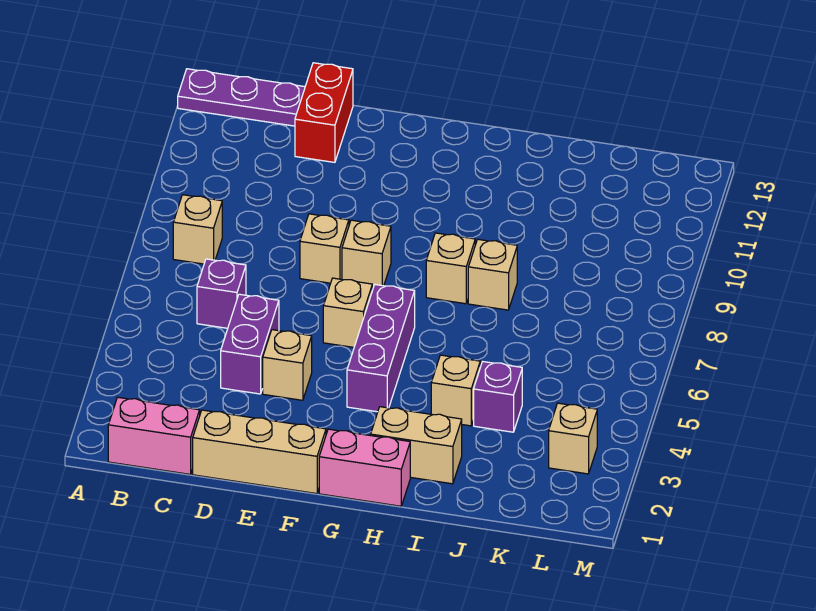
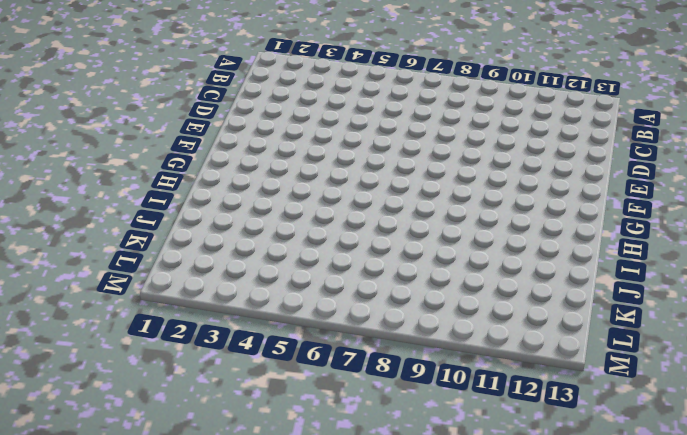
none -> purple plate A13:C13 level 1
none -> pink brick B1:C1 level 1
none -> tan brick B8 level 1

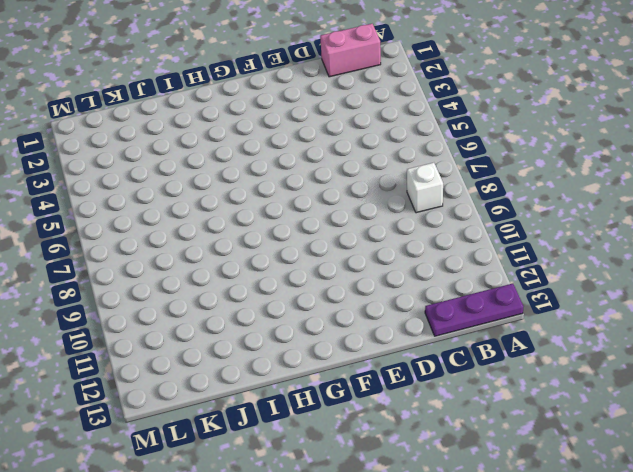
white brick B8 level 1 -> tan brick B8 level 1
none -> purple brick C6 level 1
none -> tan brick D1:F1 level 1
none -> purple brick D4:D5 level 1

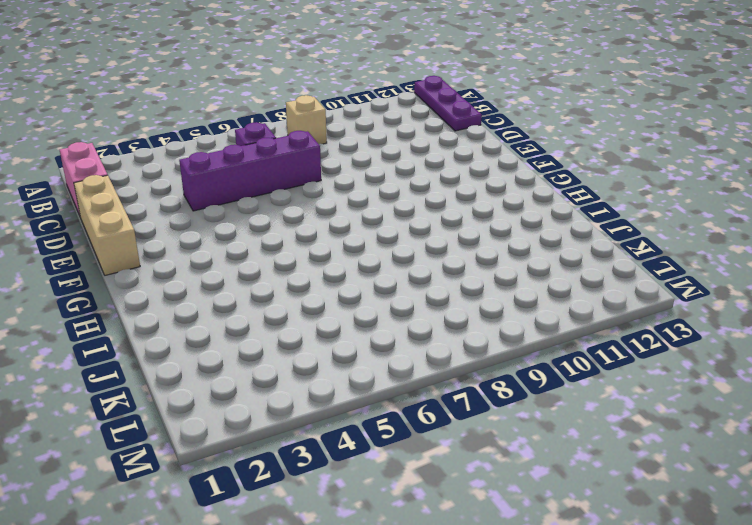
purple brick D4:D7 level 1 -> purple brick D4:D5 level 1
none -> red brick D12:D13 level 1
none -> tan brick E4 level 1
none -> tan brick E8 level 1

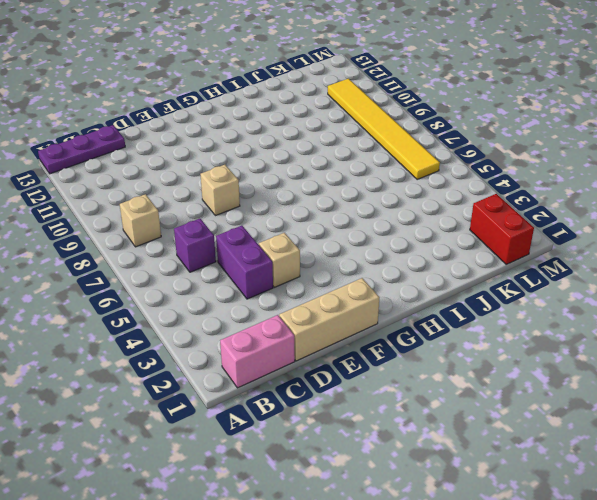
red brick L1:L2 level 1 -> red brick D12:D13 level 1
yellow tile L6:L11 level 1 -> none
none -> tan brick F6 level 1
none -> tan brick F8 level 1
none -> pink brick G1:H1 level 1

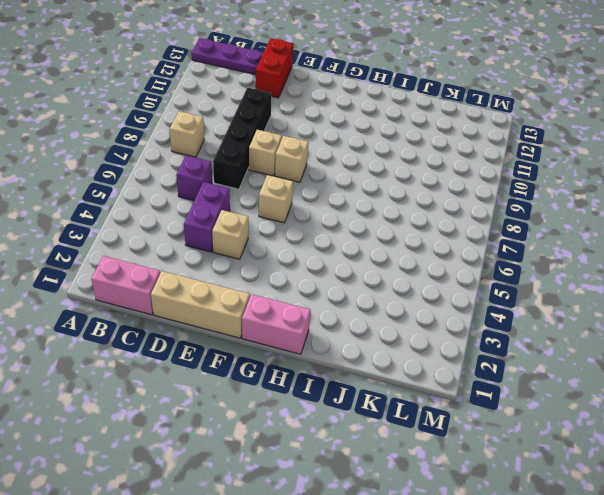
black brick D7:D10 level 1 -> none
none -> purple brick G4:G6 level 1
none -> tan brick H2:I2 level 1
none -> tan brick H8 level 1

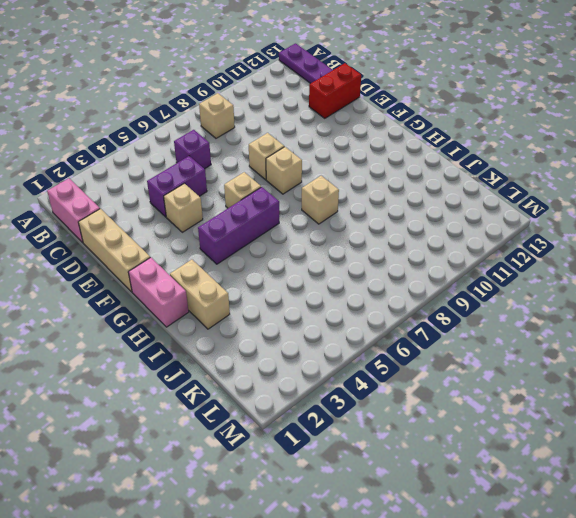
none -> tan brick I4 level 1
none -> tan brick I8 level 1
none -> purple brick J4 level 1

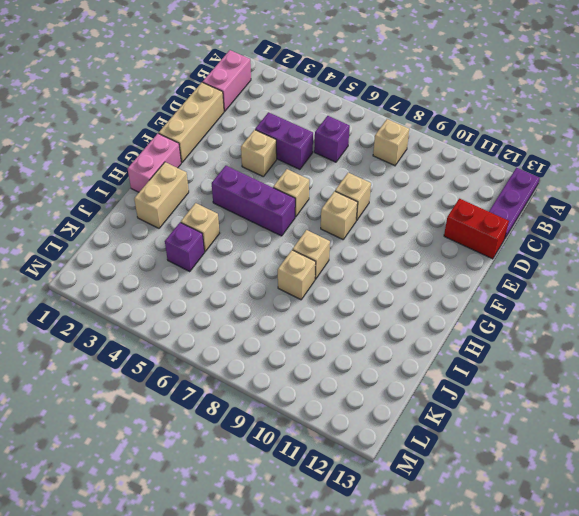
none -> tan brick L3 level 1

